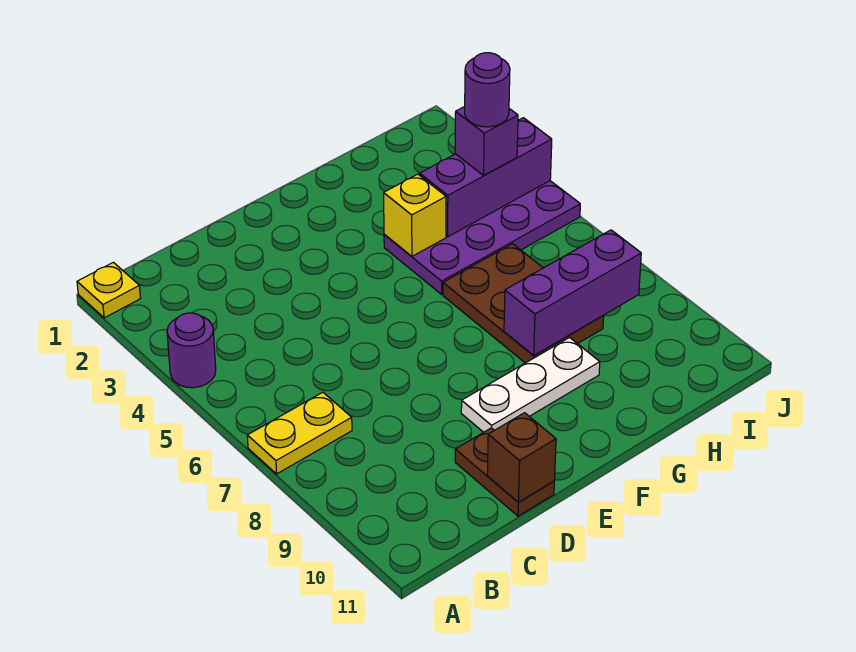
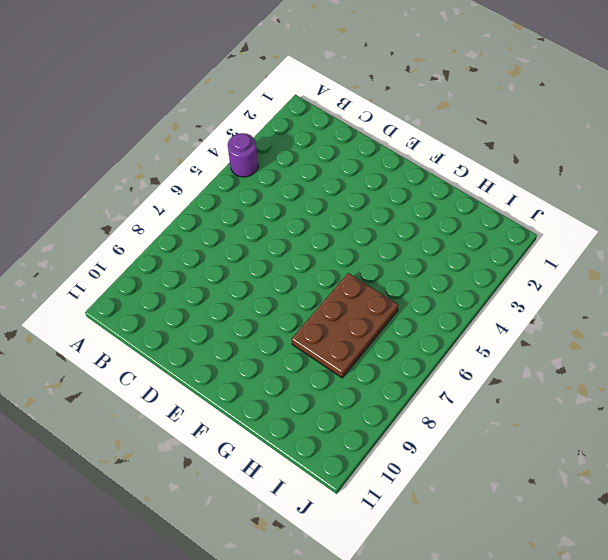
none -> yellow plate A1 level 1
none -> yellow plate A7:B7 level 1
none -> brown plate D10:D11 level 1

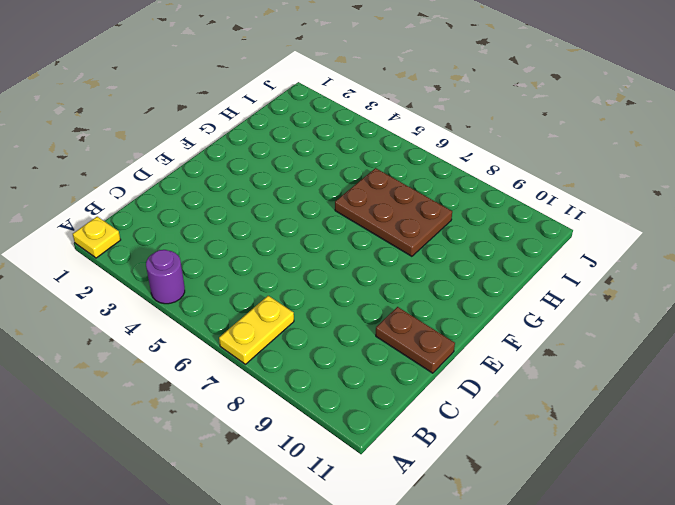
none -> white plate E9:G9 level 1
none -> purple plate G4:J5 level 1
none -> brown brick D11 level 2

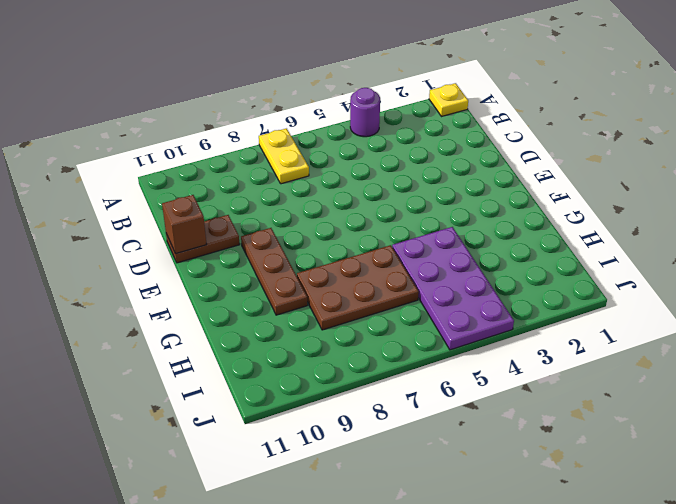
brown plate E9:G9 level 1 -> white plate E9:G9 level 1
none -> yellow brick G4 level 2
none -> purple brick G8:I8 level 2
none -> purple brick H4:J4 level 2

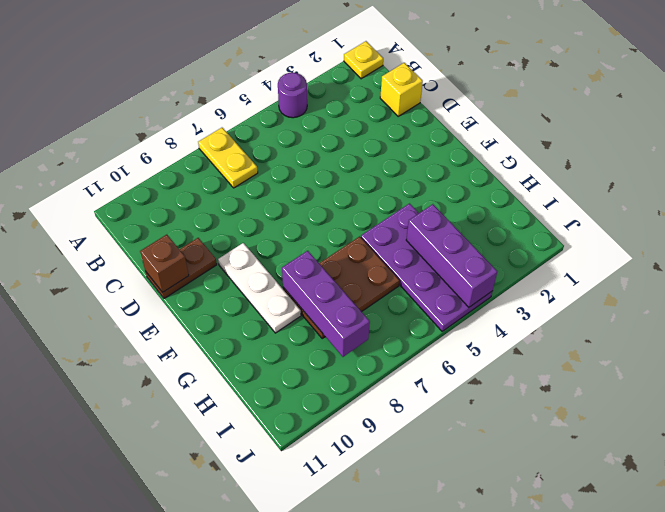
yellow brick C1 level 1 -> yellow brick G4 level 2
none -> purple brick I4 level 3
none -> purple round brick I4 level 4

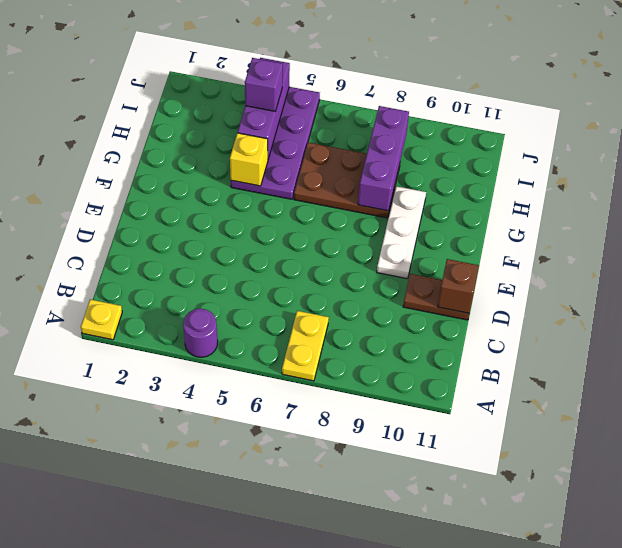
none -> purple round brick I4 level 4

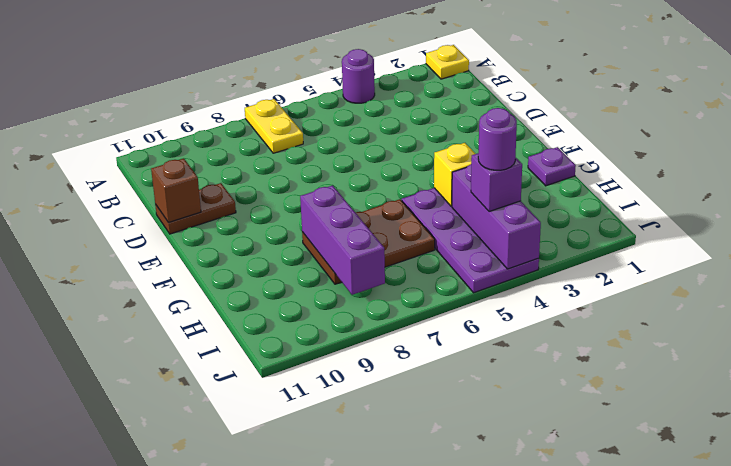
purple plate G1 level 1 -> none
none -> white plate E9:G9 level 1

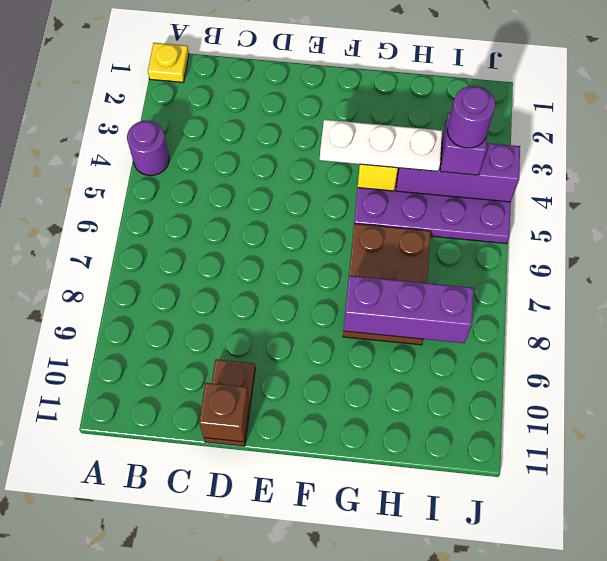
white plate F4:H4 level 3 -> white plate E9:G9 level 1
none -> yellow plate A7:B7 level 1

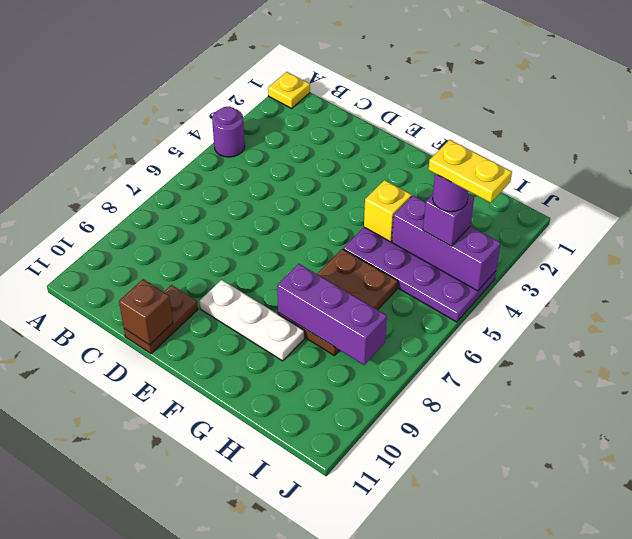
yellow plate I4:J4 level 5 -> yellow plate A7:B7 level 1

